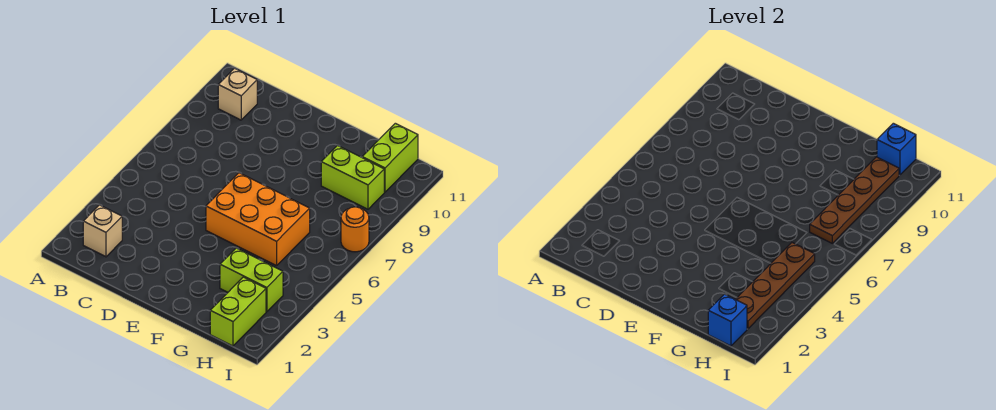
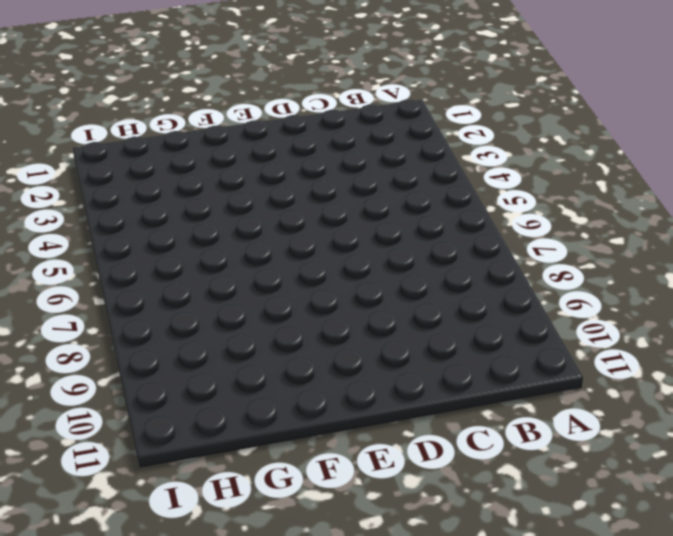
none -> tan brick B2 level 1
none -> tan brick B10 level 1
none -> orange brick E5:G6 level 1

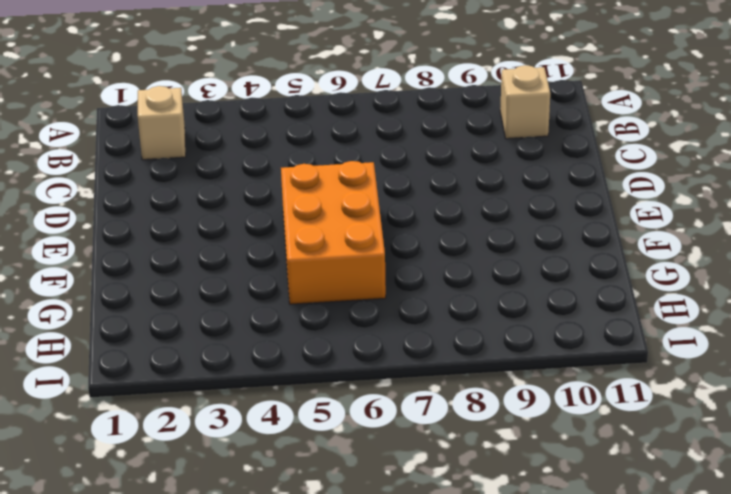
none -> lime brick G3:H3 level 1
none -> lime brick G9:H9 level 1
none -> lime brick H1:H2 level 1

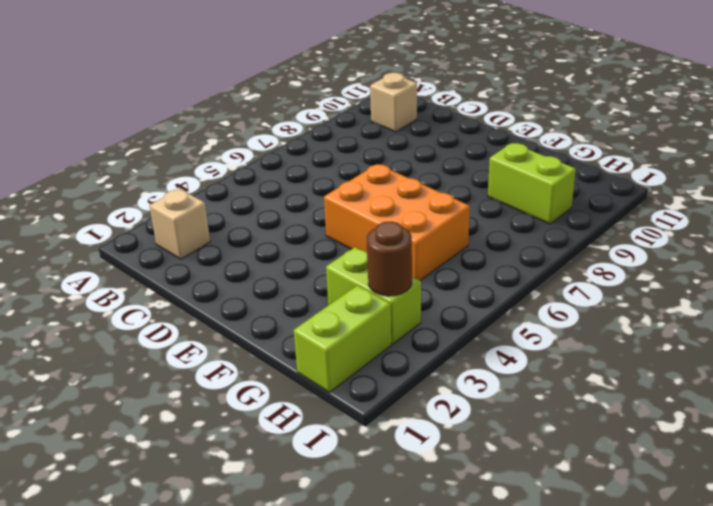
brown round brick H3 level 2 -> brown plate H2:H5 level 2
none -> lime brick H10:H11 level 1
none -> orange round brick I7 level 1
none -> blue brick H1 level 2

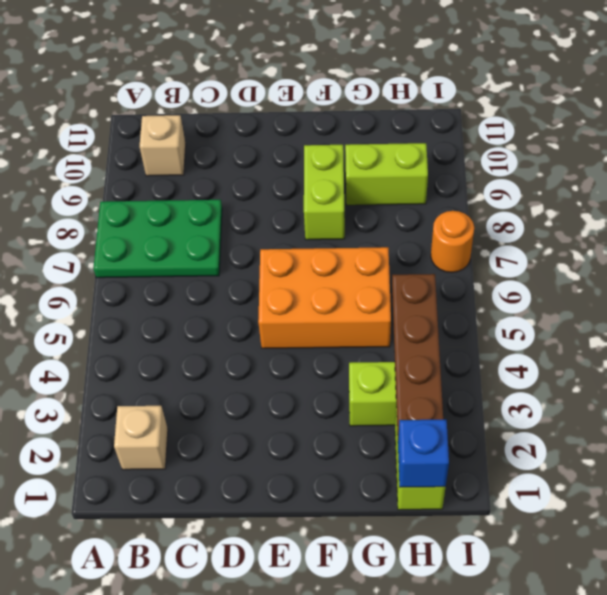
green plate A7:C8 level 1 -> none
lime brick F8:F9 level 1 -> lime brick H10:H11 level 1
none -> brown plate H7:H10 level 2
none -> blue brick H11 level 2

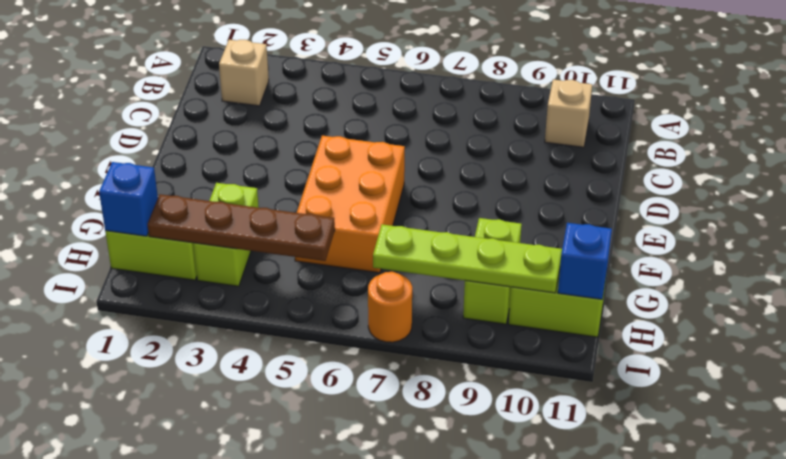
lime plate H7:H10 level 2 -> brown plate H7:H10 level 2

